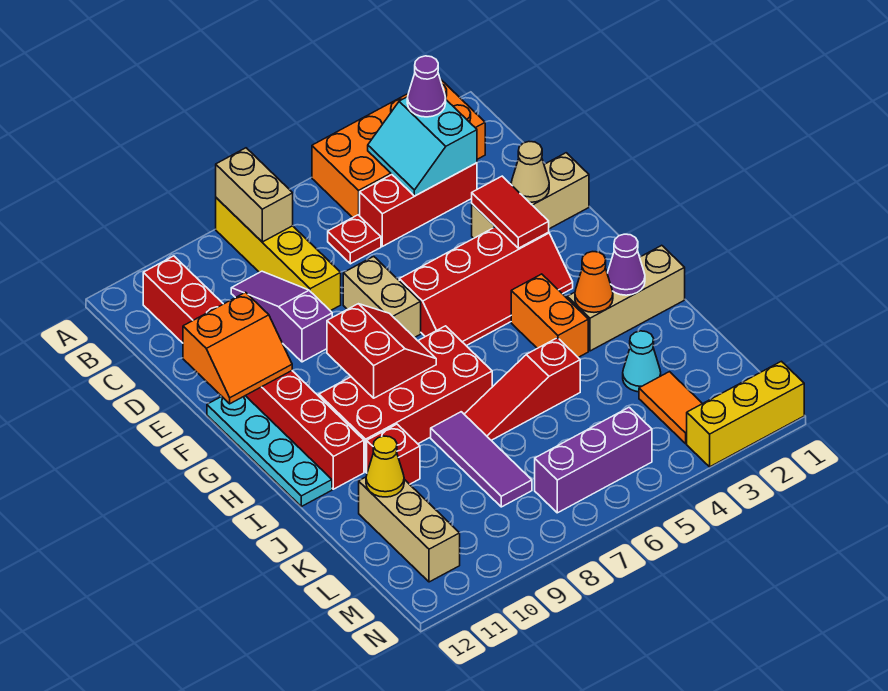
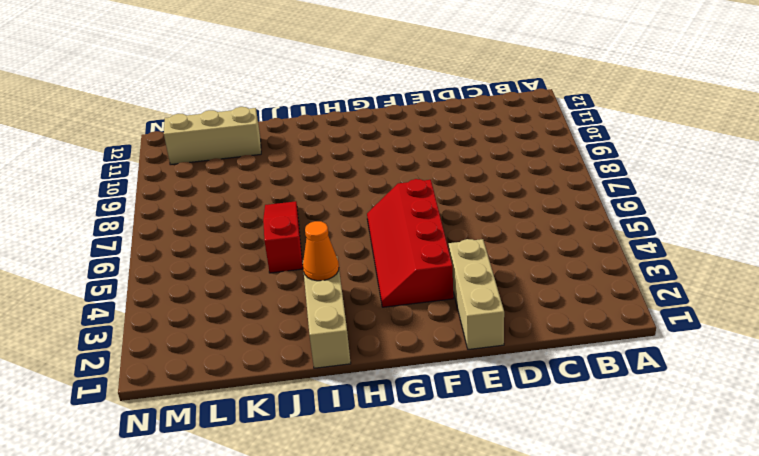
none -> orange brick A2:B5 level 1
none -> yellow brick A8:D8 level 1
none -> red brick B11:I11 level 1
none -> red brick C3:C5 level 1

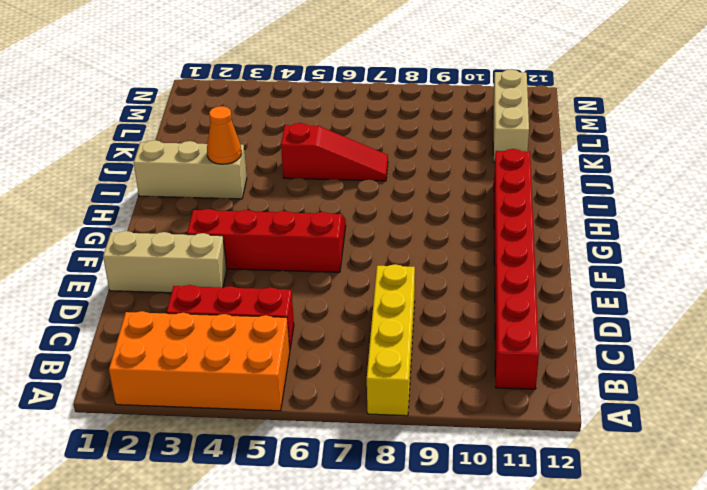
none -> red plate C6 level 1
none -> purple slope C9:E9 level 1 top E
none -> tan brick E7:F7 level 1
none -> cyan plate F12:I12 level 1

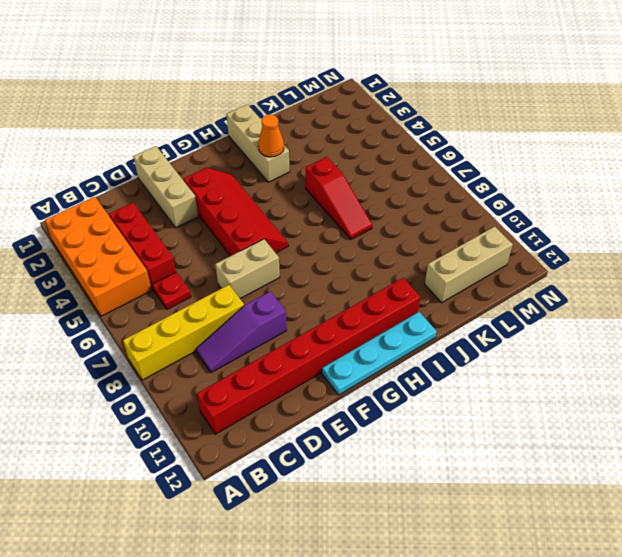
none -> orange brick H4:I4 level 1
none -> red brick H7:I10 level 1
none -> purple tile J8:L8 level 1
none -> red brick J10 level 1

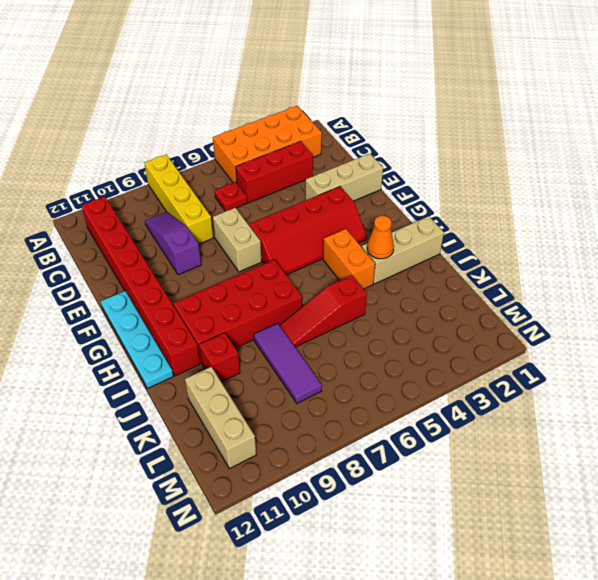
none -> cyan cone K3 level 1
none -> orange tile L3:M3 level 1
none -> purple brick M5:M7 level 1
none -> yellow brick N1:N3 level 1

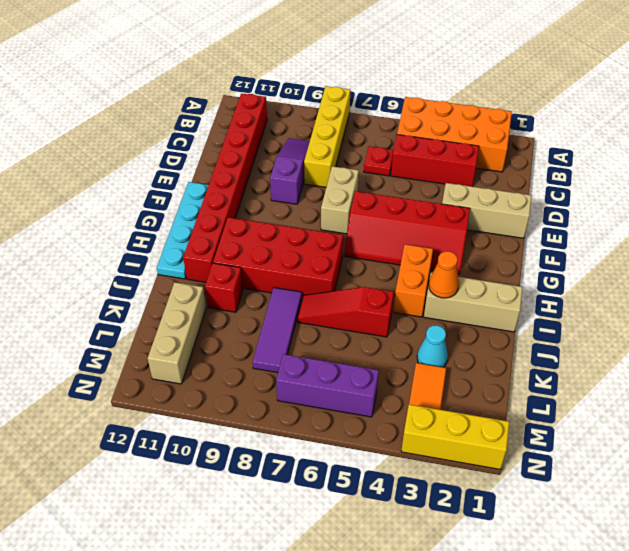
none -> tan brick A8:B8 level 2
none -> cyan slope B3:C4 level 2 top 3
none -> tan cone E2 level 2
none -> red tile E3:F3 level 2

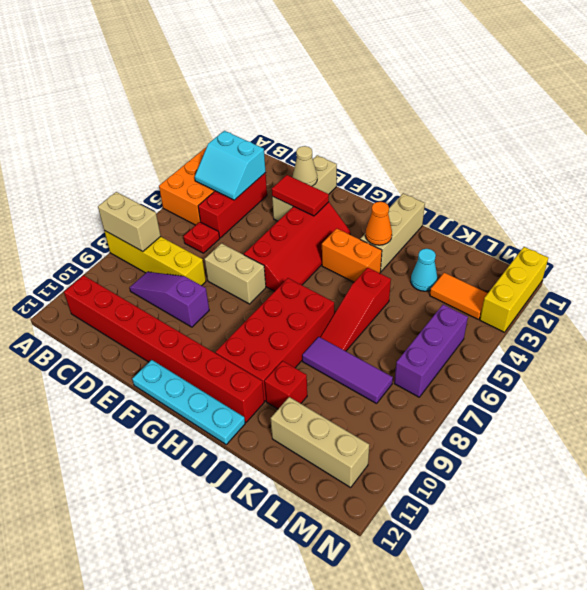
none -> orange slope E11:F12 level 2 top E
none -> red slope G8:H9 level 2 top 9
none -> purple cone I2 level 2
none -> yellow cone K11 level 2

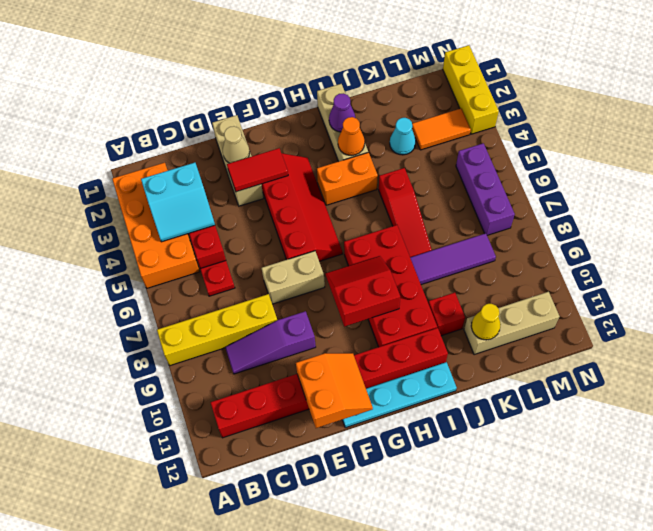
none -> tan brick A8:B8 level 2
none -> purple cone B3 level 3

